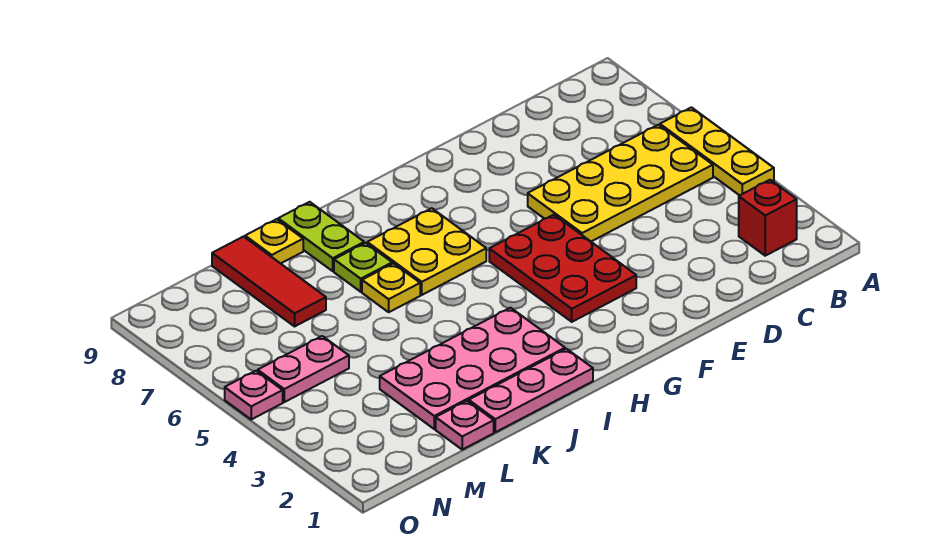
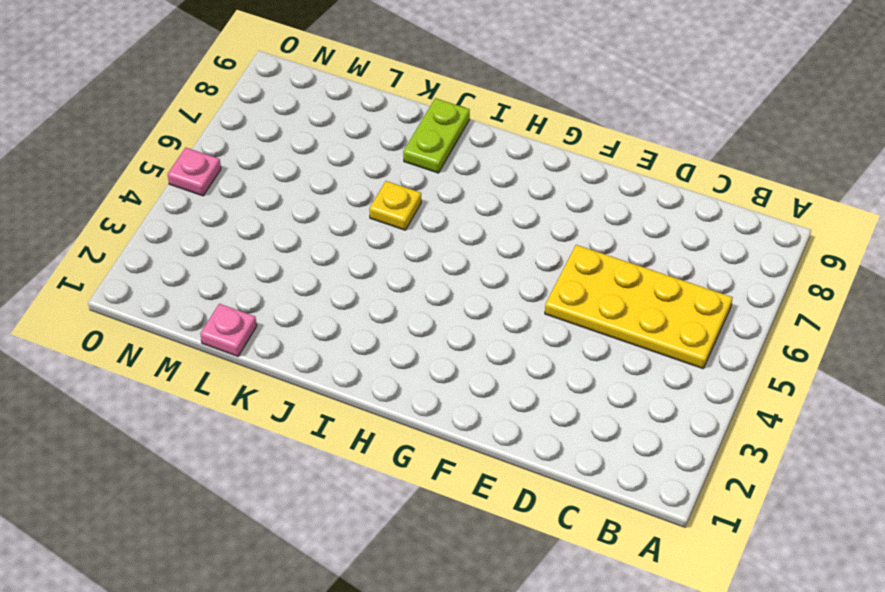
none -> yellow plate A4:A6 level 1
none -> red brick B2 level 1
none -> red plate F3:G5 level 1

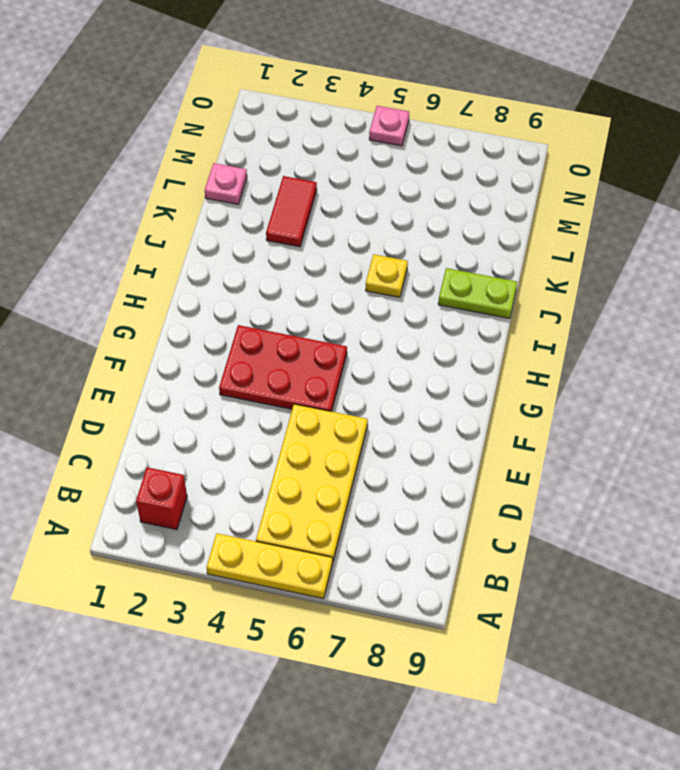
red tile K3:L3 level 1 -> pink plate I2:L3 level 1
none -> yellow plate H6:I7 level 1
none -> pink plate I1:K1 level 1
none -> lime plate J7 level 1

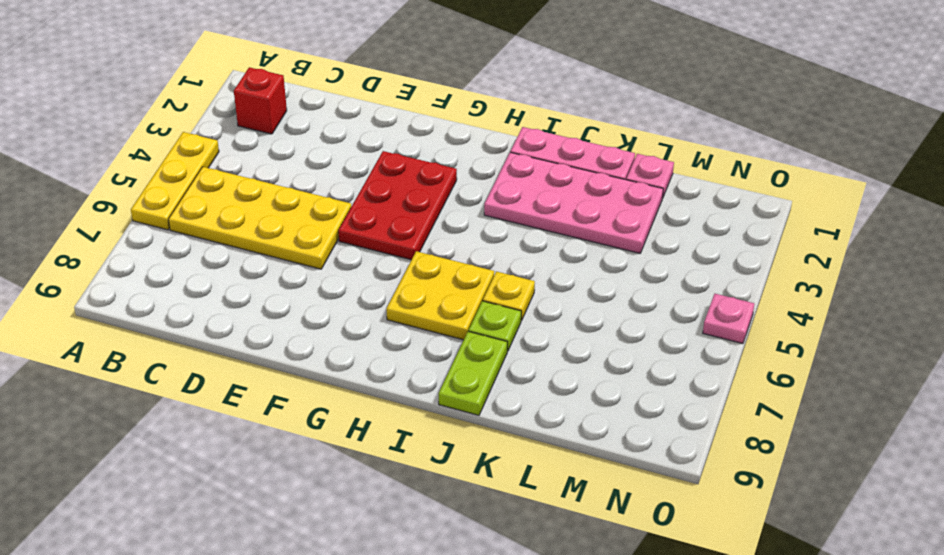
none -> yellow plate K9 level 1
none -> red tile L7:L9 level 1
none -> pink plate M5:N5 level 1

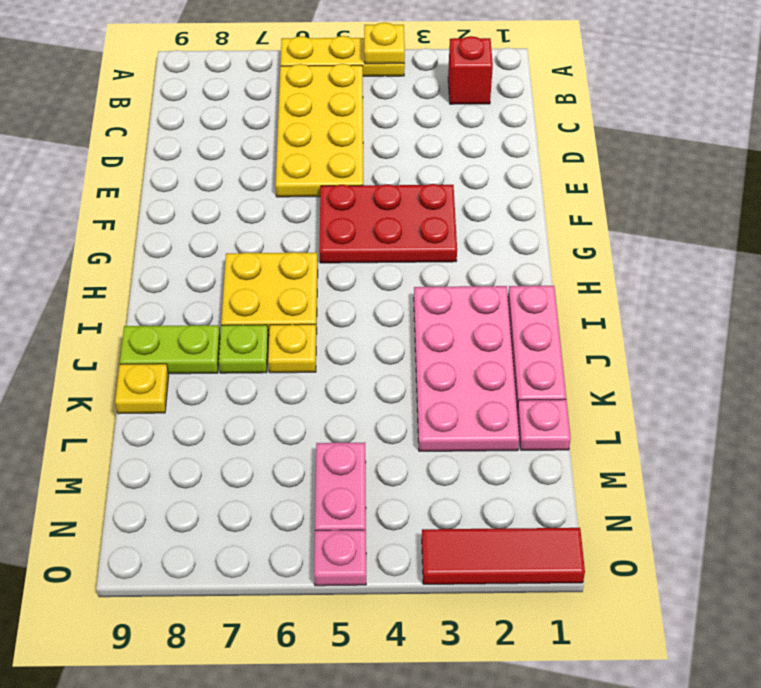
yellow plate A4 level 2 -> none
red tile O1:O3 level 1 -> red tile L7:L9 level 1

